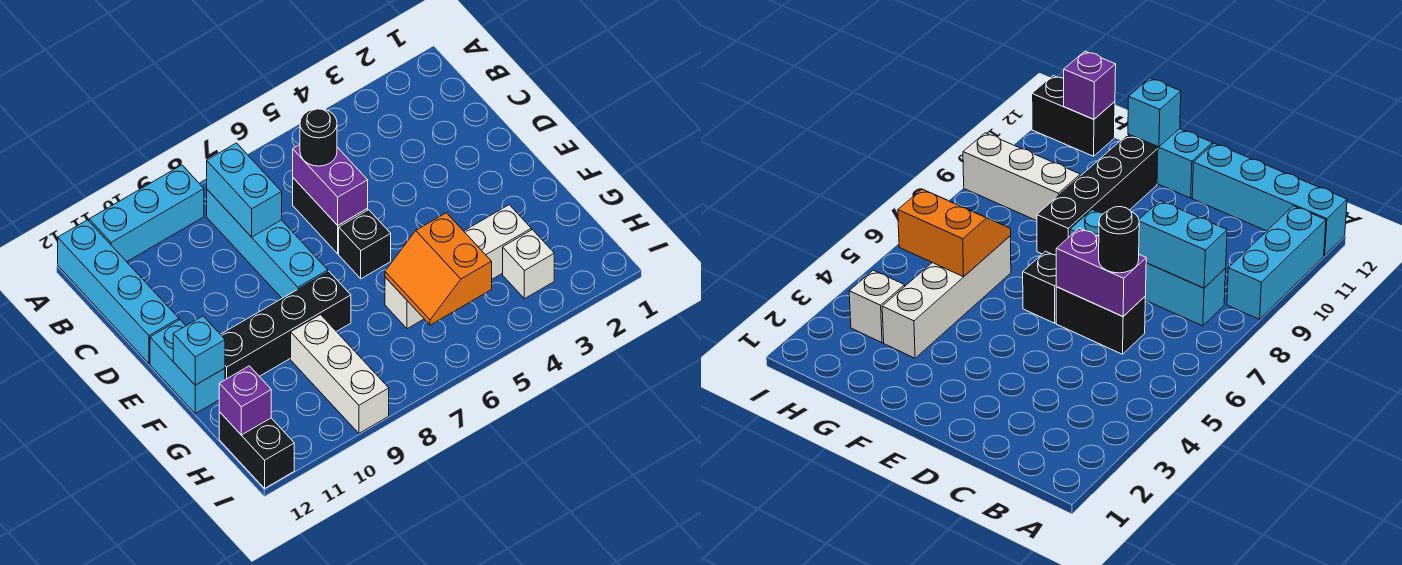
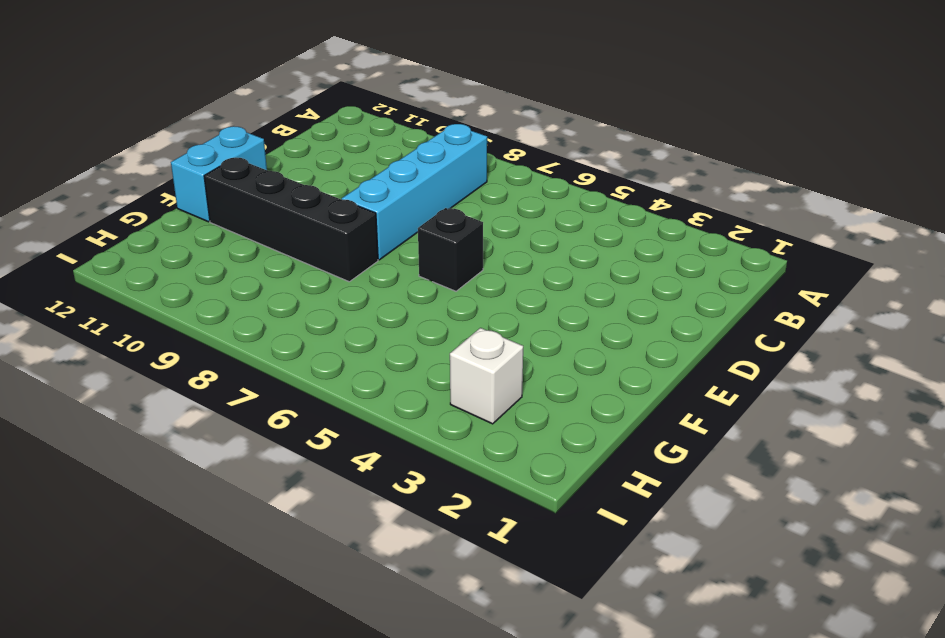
none -> cyan brick A9:A11 level 1
none -> cyan brick A12:D12 level 1
none -> black brick C6:D6 level 1

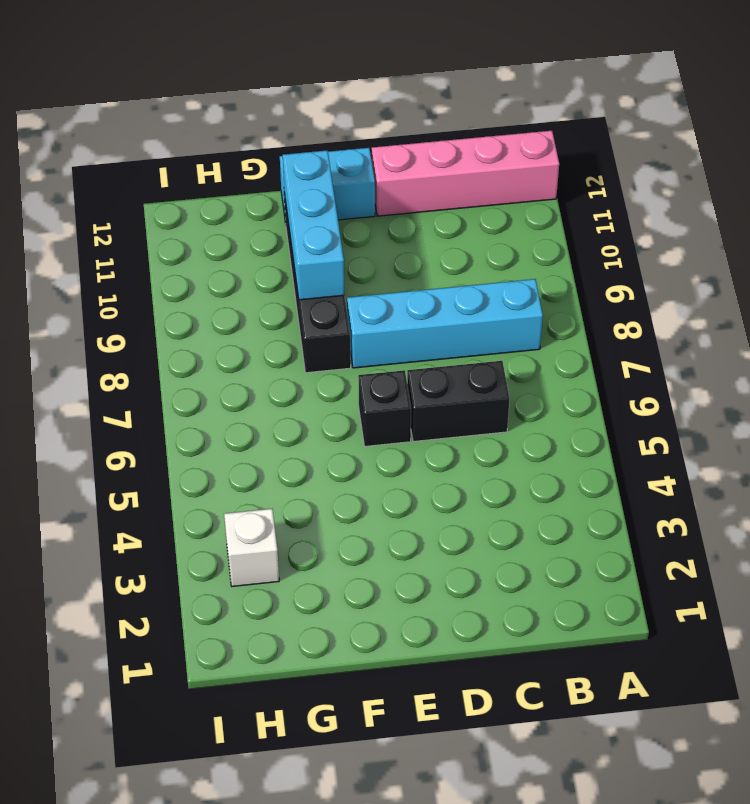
pink brick A12:D12 level 1 -> cyan brick A12:D12 level 1
cyan brick F9:F11 level 2 -> cyan brick A9:A11 level 1
none -> white brick G3:G6 level 1
none -> white brick G9:I9 level 1
none -> black brick H12:I12 level 1

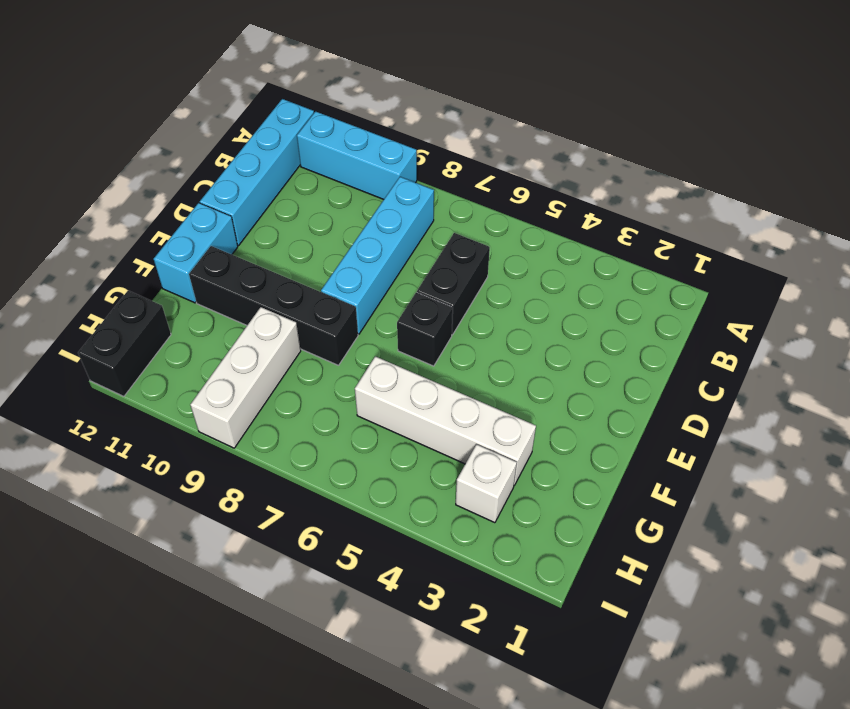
none -> cyan brick B8:C8 level 2
none -> purple brick C6:D6 level 2
none -> cyan brick F12 level 2

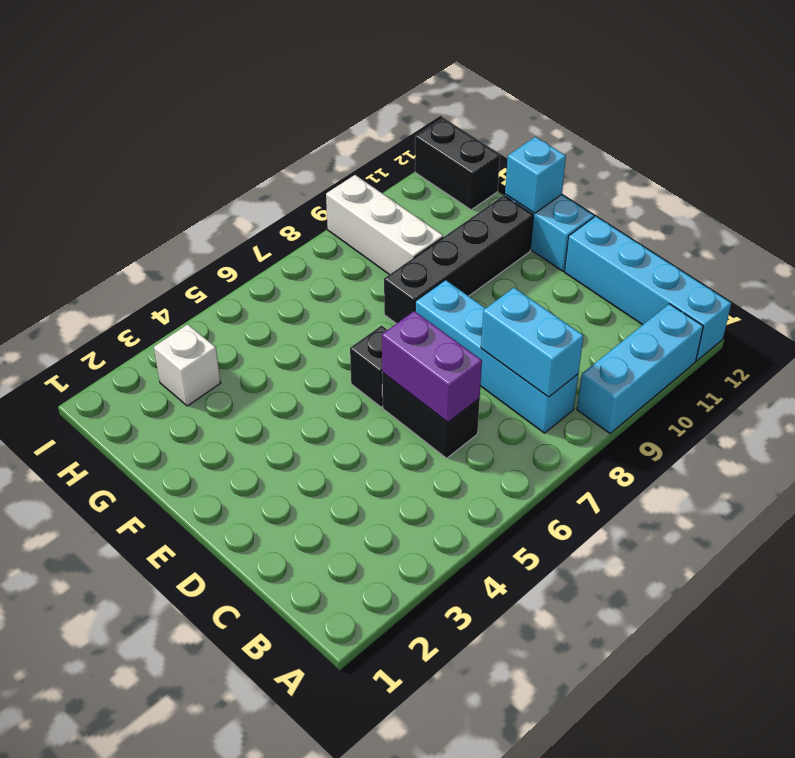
none -> white brick G3:G6 level 1
none -> orange slope G5:H6 level 2 top 5
none -> purple brick H12 level 2

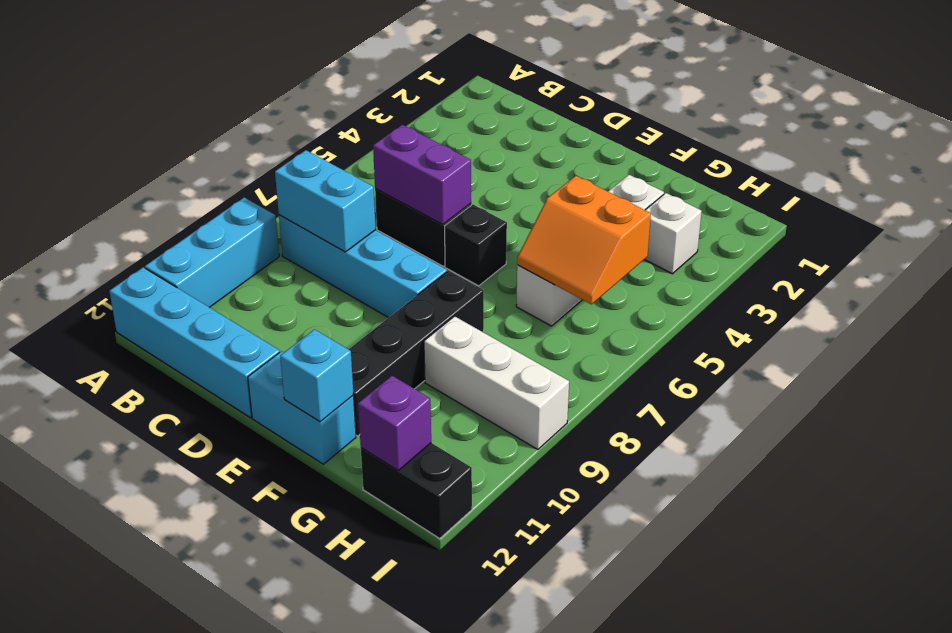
none -> black round brick C6 level 3

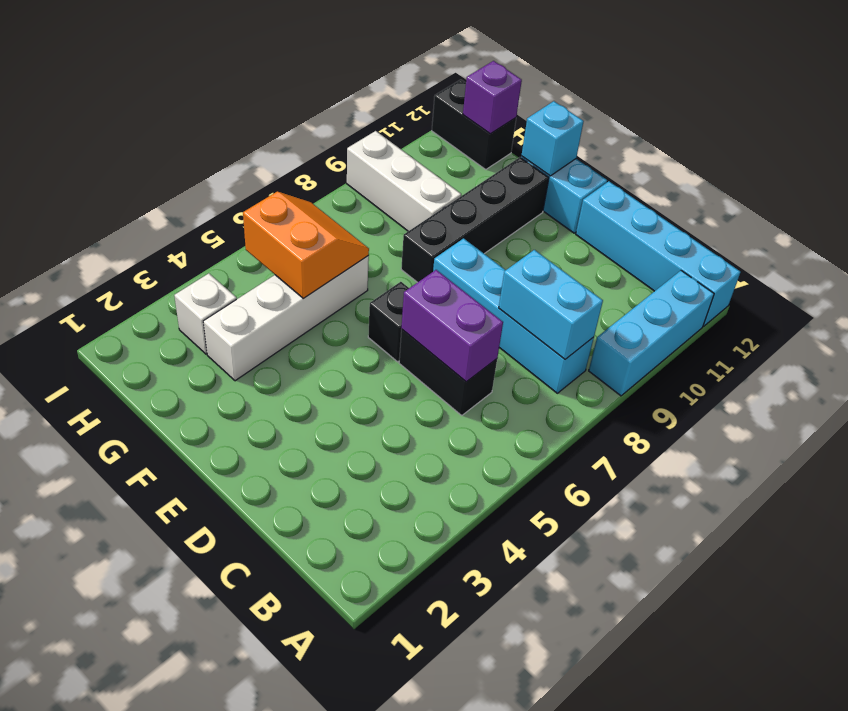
none -> black round brick C6 level 3

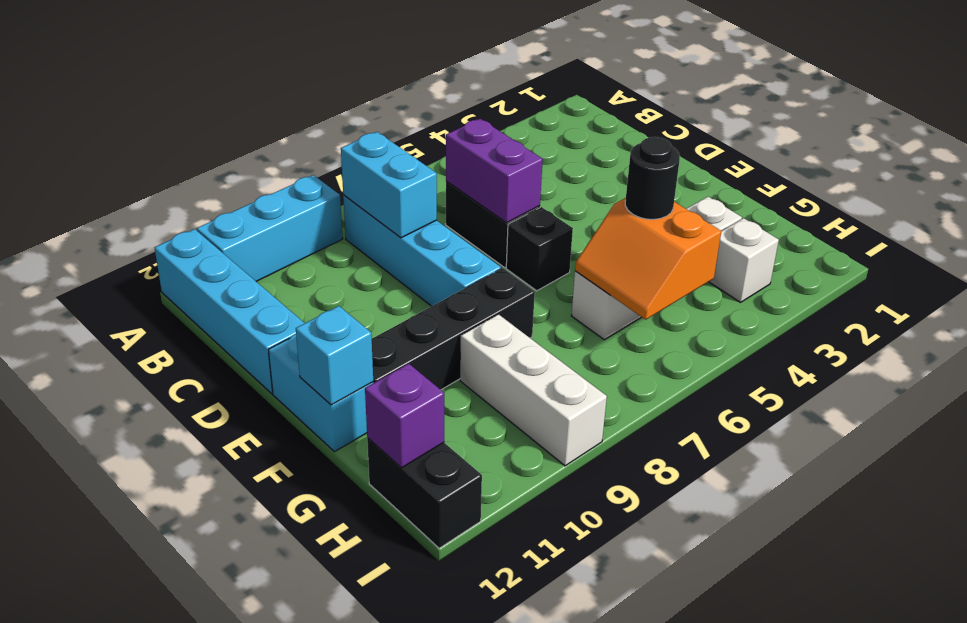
black round brick G5 level 3 -> black round brick C6 level 3

